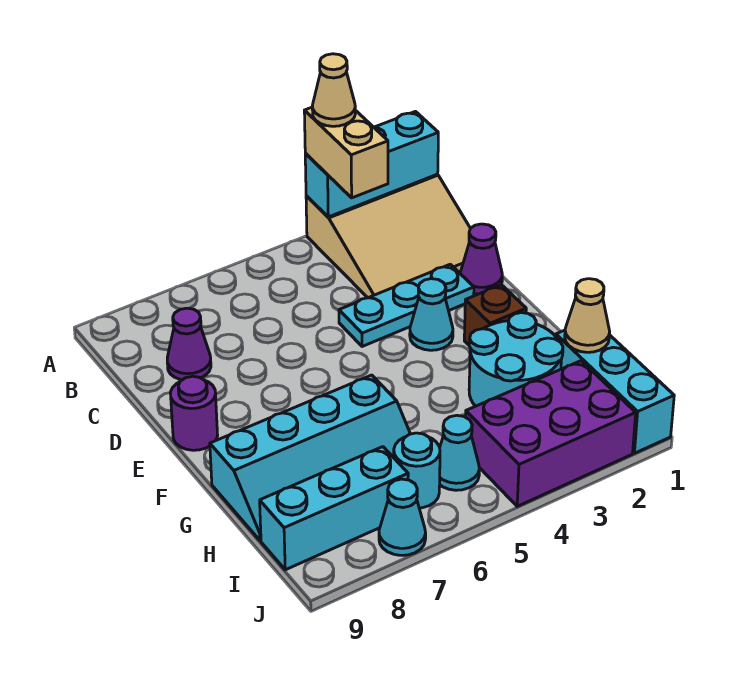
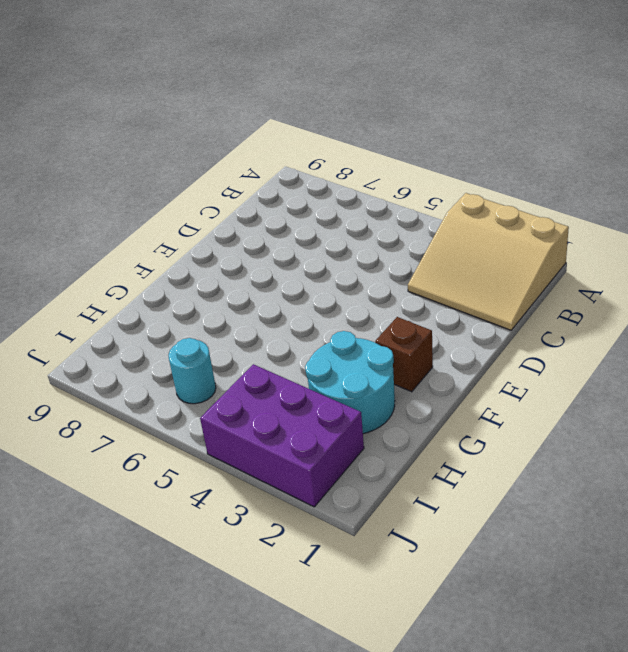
none -> purple cone C8 level 1
none -> purple cone D1 level 1
none -> cyan plate D2:D4 level 1

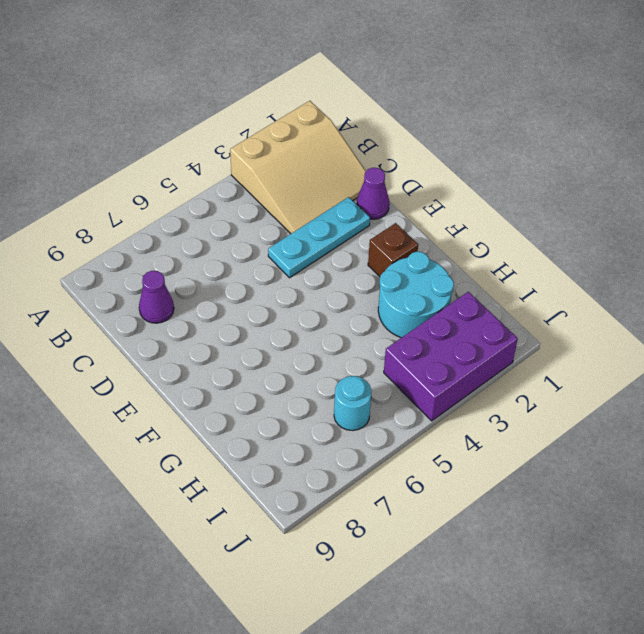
none -> cyan cone E3 level 1
none -> purple round brick E9 level 1
none -> cyan slope G6:H9 level 1 top G

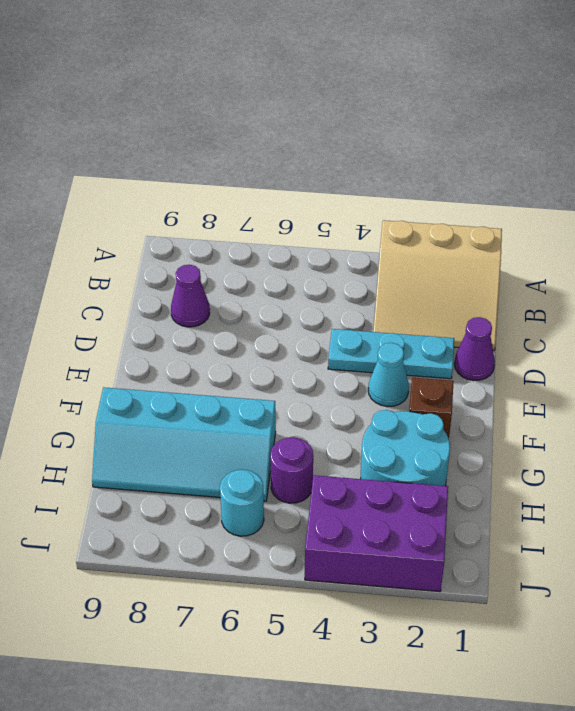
purple round brick H5 level 1 -> purple round brick E9 level 1
none -> cyan brick H1:J1 level 1
none -> cyan cone I5 level 1
none -> cyan brick I7:I9 level 1

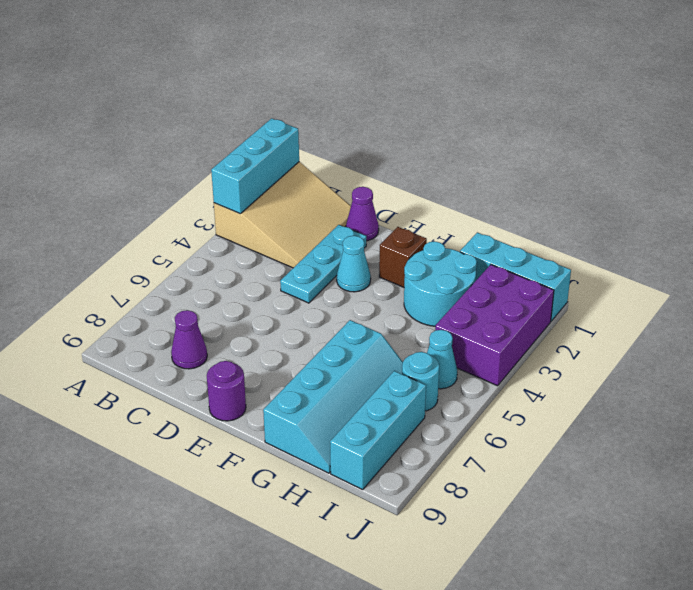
none -> cyan cone J7 level 1
none -> tan cone H1 level 2
none -> tan brick A3:B3 level 3

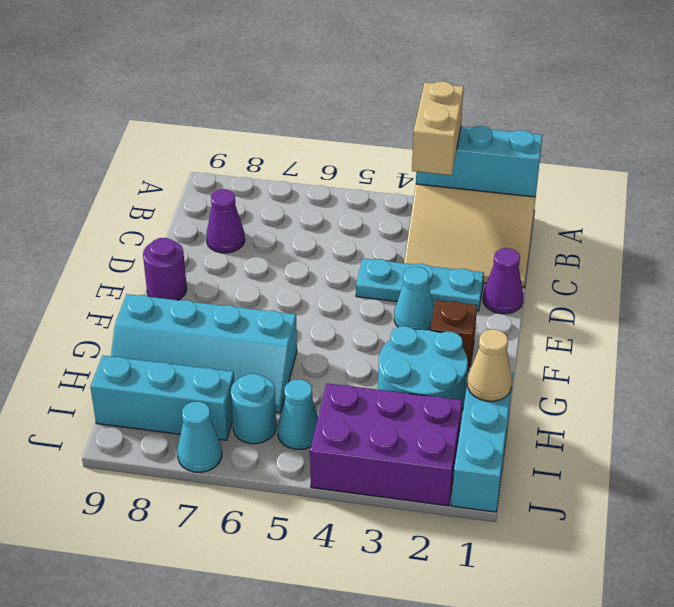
none -> tan cone A3 level 4

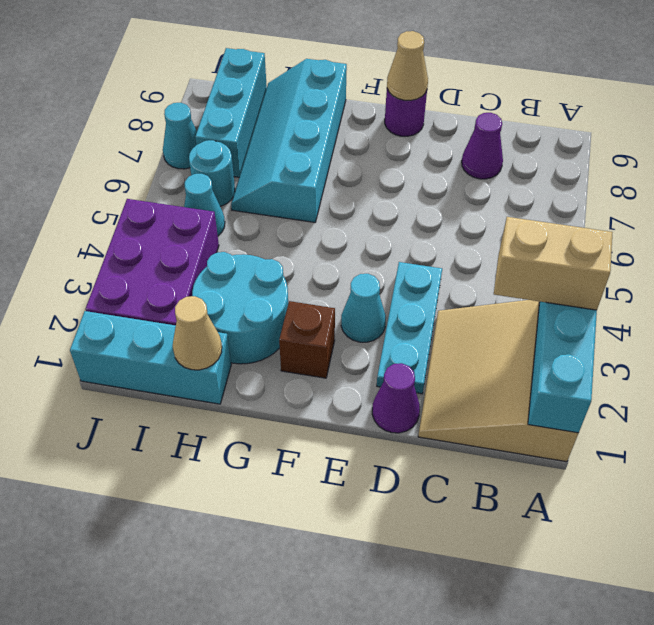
tan cone E9 level 2 -> tan cone A3 level 4

